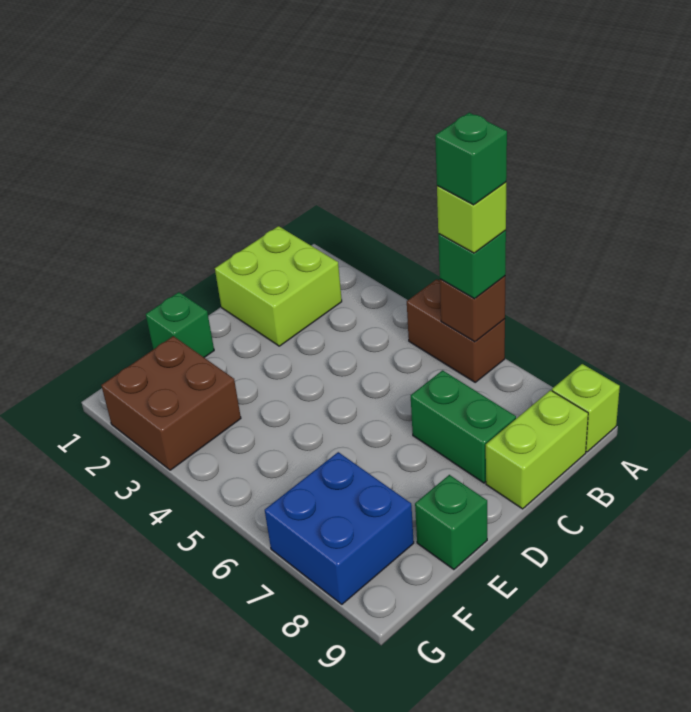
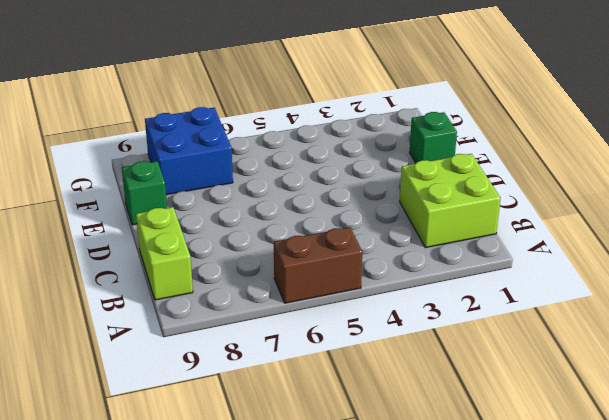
none -> lime brick A9 level 1
none -> green brick C7:C8 level 1
none -> brown brick F2:G3 level 1

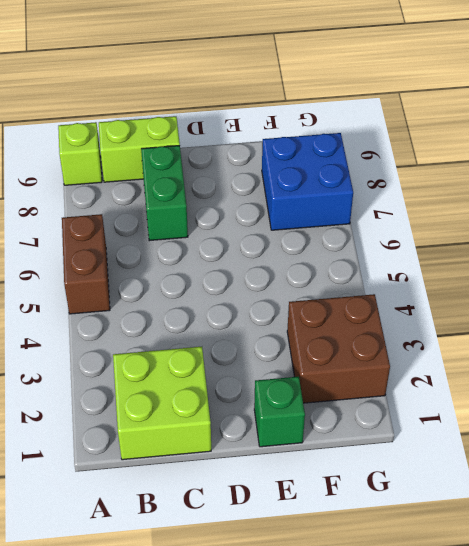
none -> green brick E9 level 1
none -> brown brick A6 level 2
none -> green brick A6 level 3

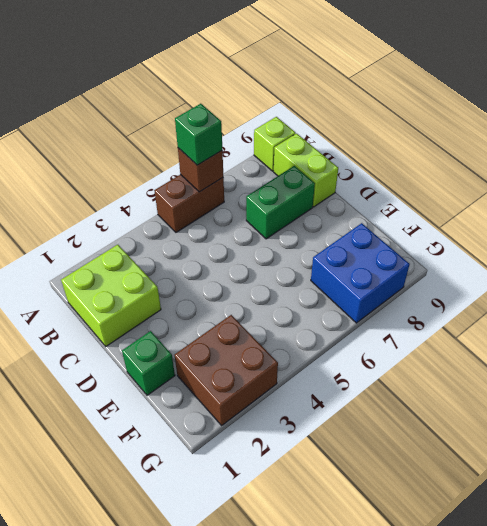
none -> green brick E9 level 1
none -> lime brick A6 level 4
none -> green brick A6 level 5

